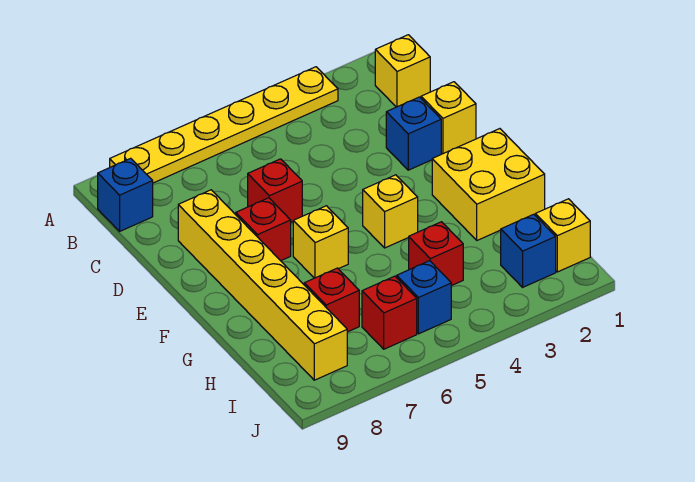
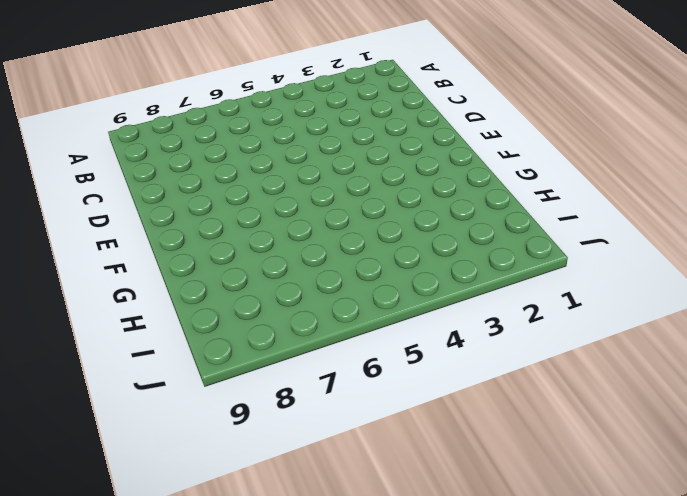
none -> yellow plate A3:A8 level 1
none -> yellow brick B1 level 1
none -> blue brick B9 level 1

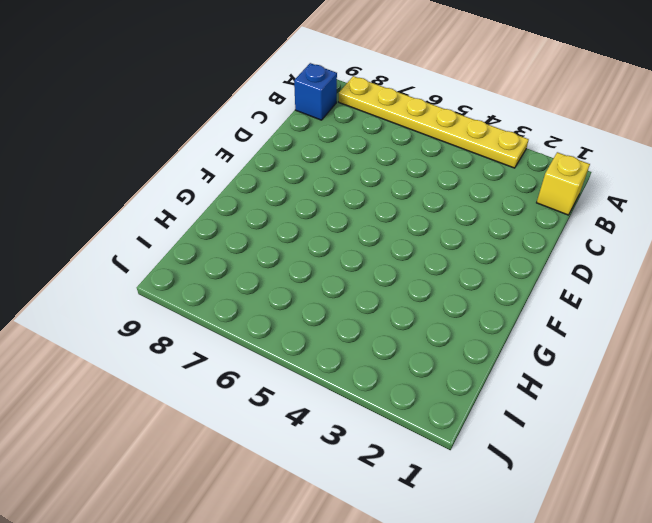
none -> yellow brick D1 level 1
none -> blue brick D2 level 1
none -> red brick D6 level 1

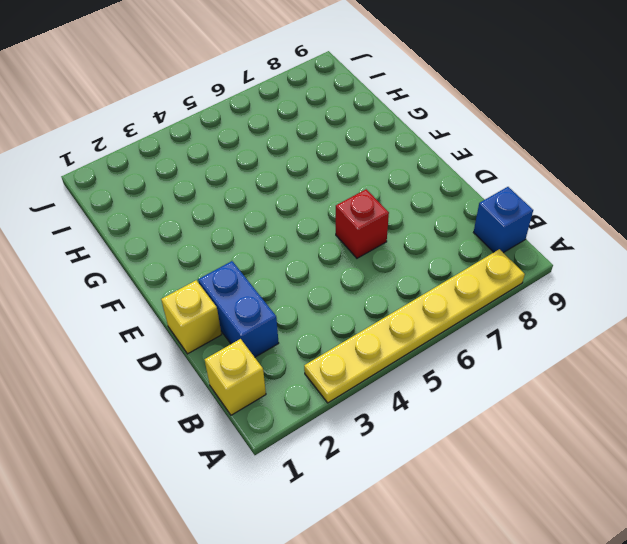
blue brick C2:D2 level 1 -> blue brick D2 level 1
none -> yellow brick D8:I8 level 1
none -> red brick E7 level 1
none -> yellow brick F1:G2 level 1

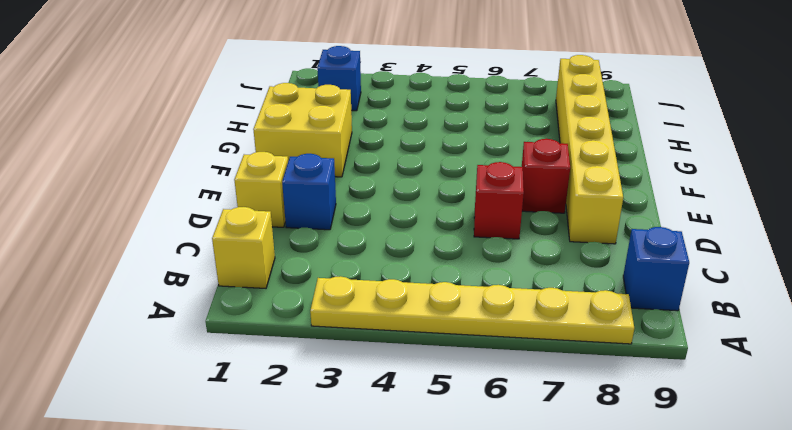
none -> yellow brick F4 level 1
none -> yellow brick F6 level 1
none -> red brick H4 level 1

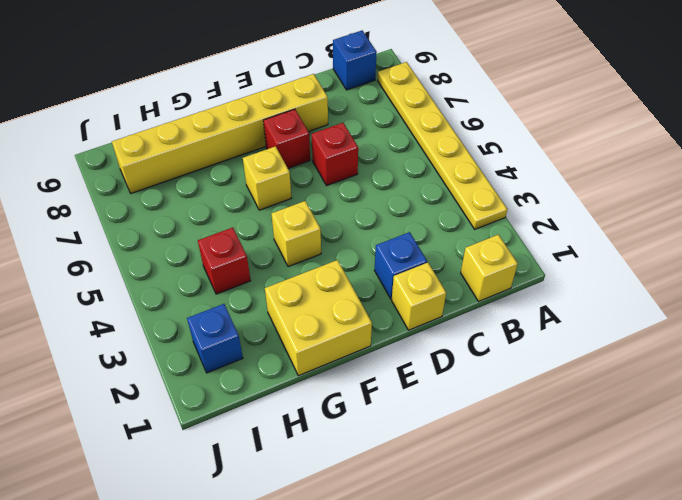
none -> red brick H7 level 1
none -> yellow brick I1 level 1
none -> blue brick I5 level 1

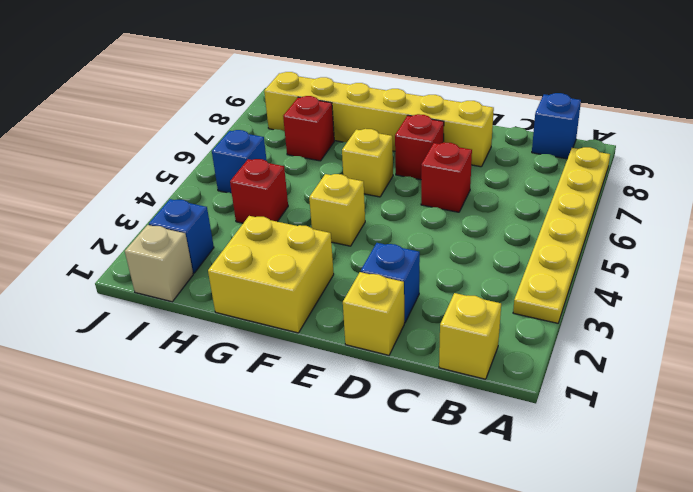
tan brick I1 level 1 -> yellow brick I1 level 1
none -> red brick I6 level 1

